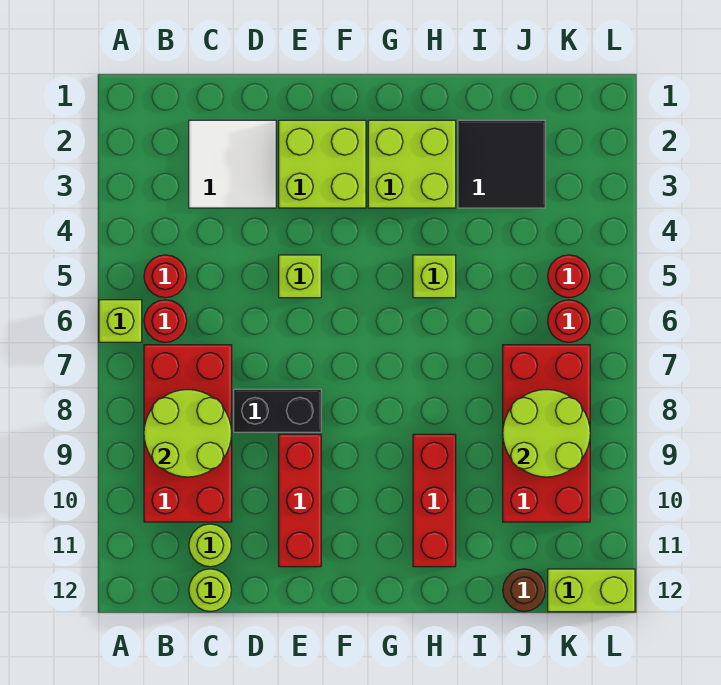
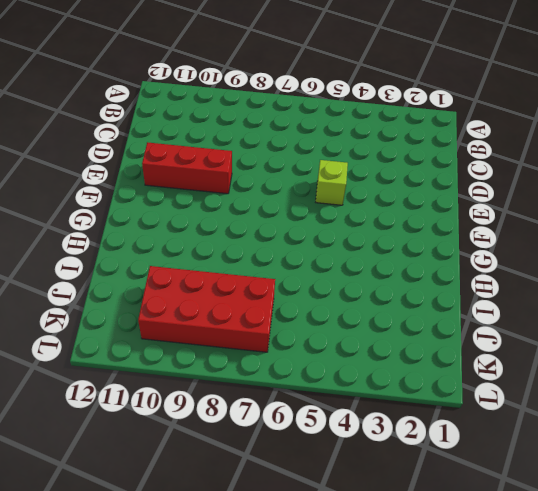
none -> lime brick A6 level 1
none -> red round brick B5 level 1
none -> red round brick B6 level 1

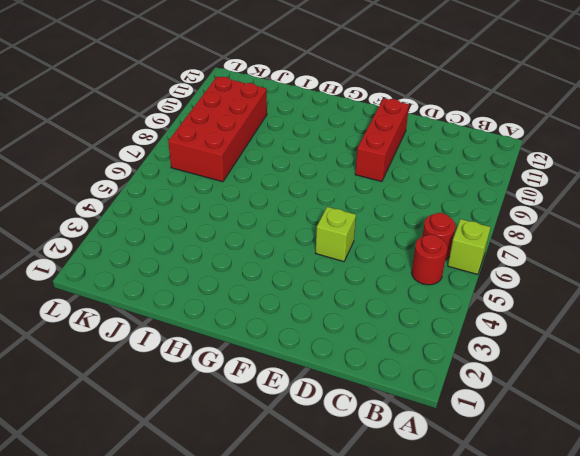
none -> red brick B7:C10 level 1
none -> white tile C2:D3 level 1
none -> lime round brick C11 level 1

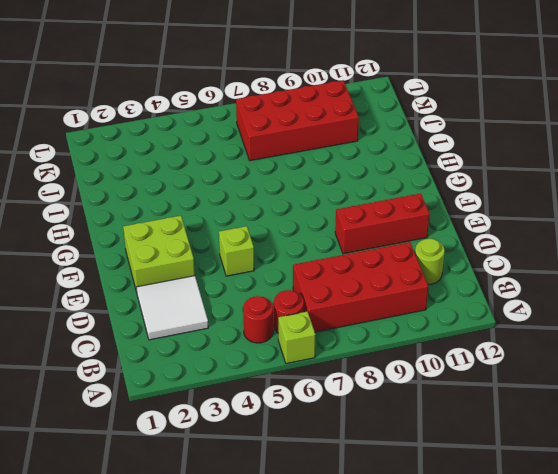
none -> lime round brick C12 level 1
none -> black brick D8:E8 level 1
none -> lime brick G2:H3 level 1

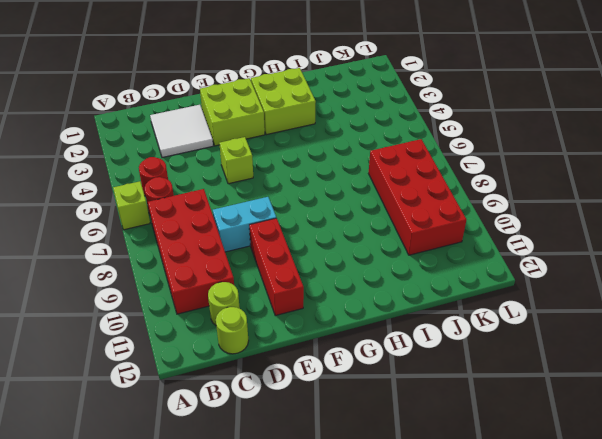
cyan brick D8:E8 level 1 -> black brick D8:E8 level 1
none -> lime brick H5 level 1
none -> red brick H9:H11 level 1
none -> black tile I2:J3 level 1

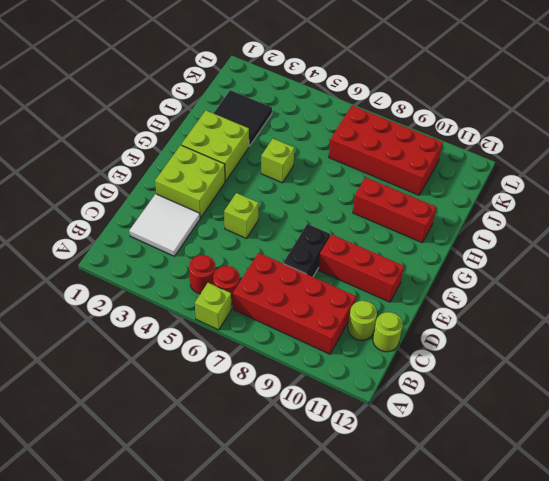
none -> brown round brick J12 level 1
none -> red round brick K5 level 1
none -> red round brick K6 level 1

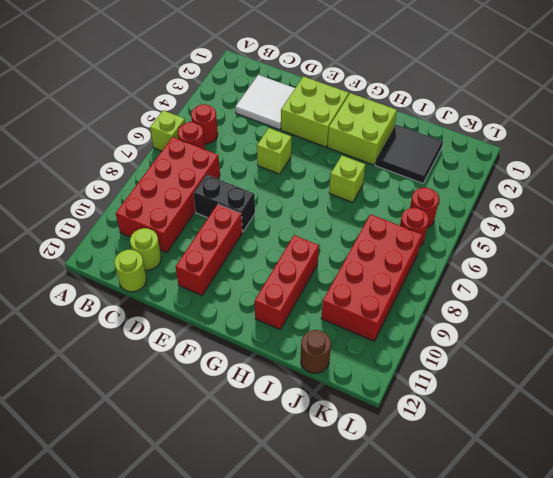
none -> lime brick K12:L12 level 1
none -> lime round brick B8:C9 level 2
none -> lime round brick J8:K9 level 2

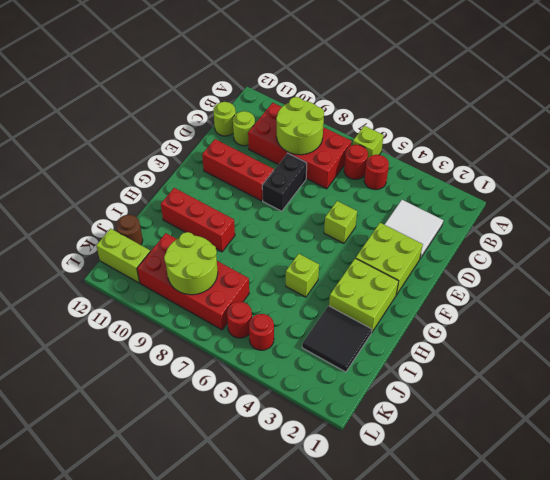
lime brick K11:K12 level 1 -> lime brick K12:L12 level 1

